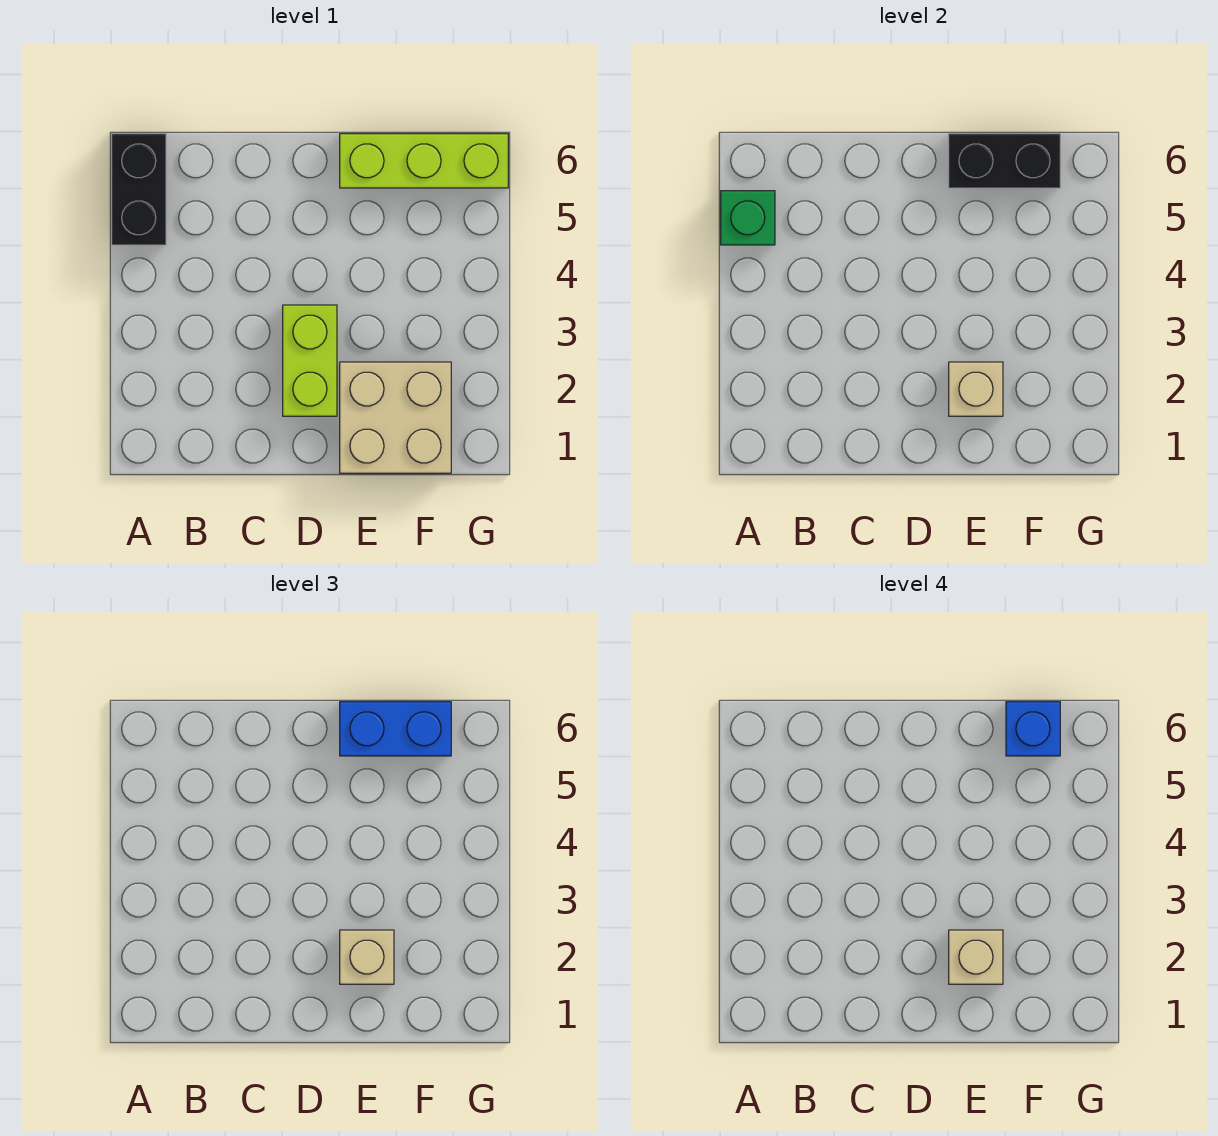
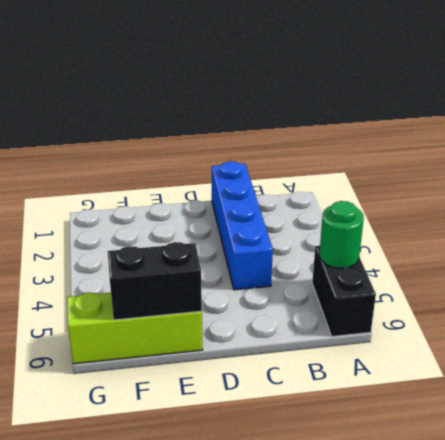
green round brick A5 level 2 -> green brick A5 level 2
blue brick C1:C4 level 1 -> none
none -> lime brick D2:D3 level 1
none -> tan brick E1:F2 level 1

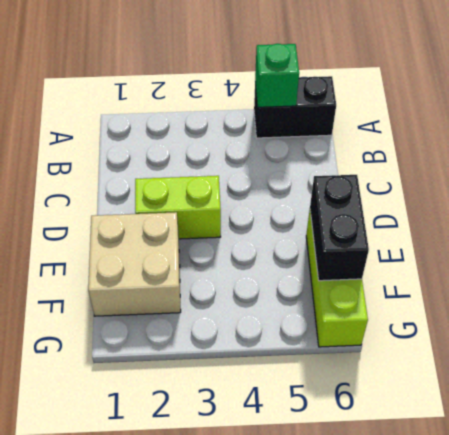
none -> tan brick E2 level 2
none -> tan brick E2 level 3

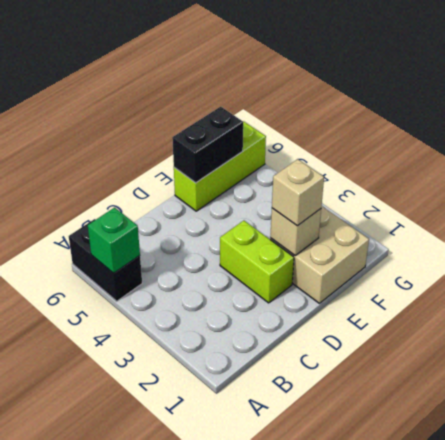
none -> blue brick E6:F6 level 3
none -> tan brick E2 level 4

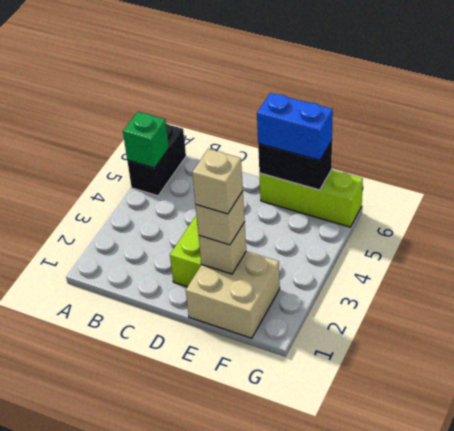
none -> blue brick F6 level 4

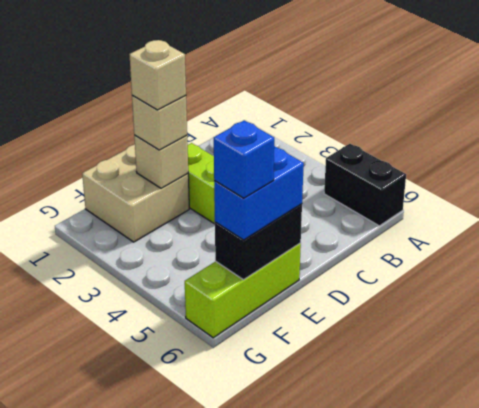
none -> green brick A5 level 2

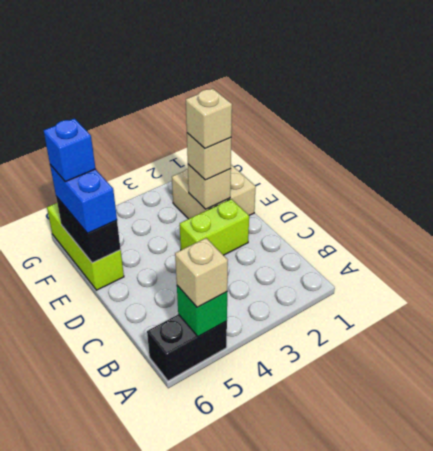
tan brick A5 level 3 -> none

